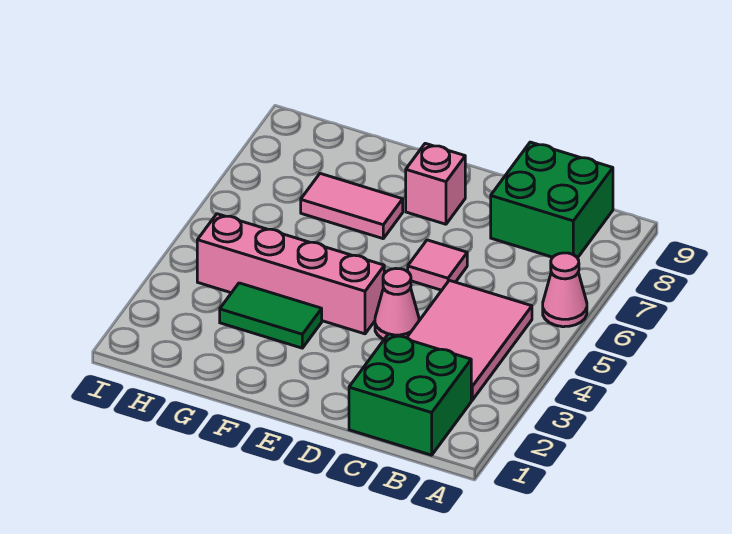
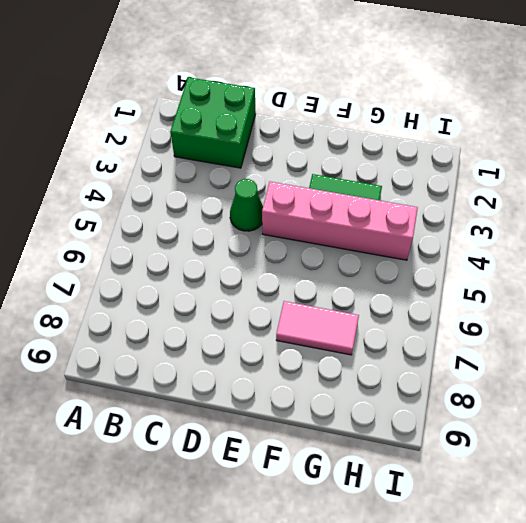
green cone D4 level 1 -> pink cone D4 level 1
none -> pink cone A6 level 1
none -> pink tile B3:C5 level 1

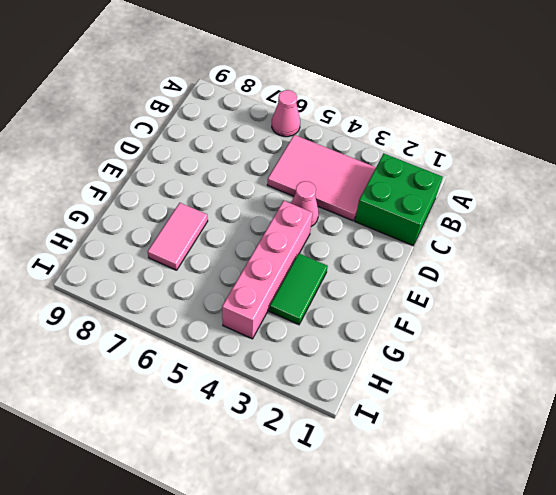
none -> green brick B8:C9 level 1
none -> pink tile D6 level 1

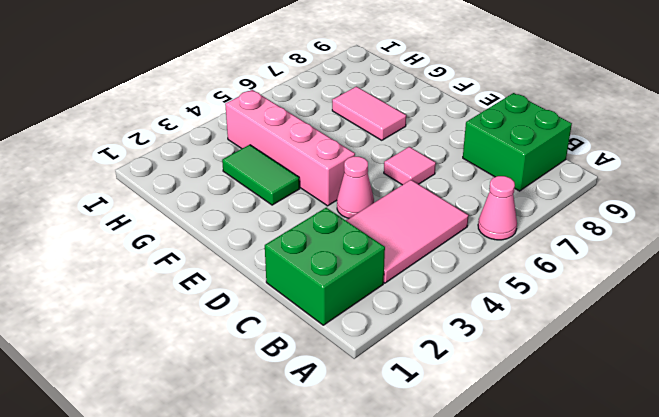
none -> pink brick E8 level 1

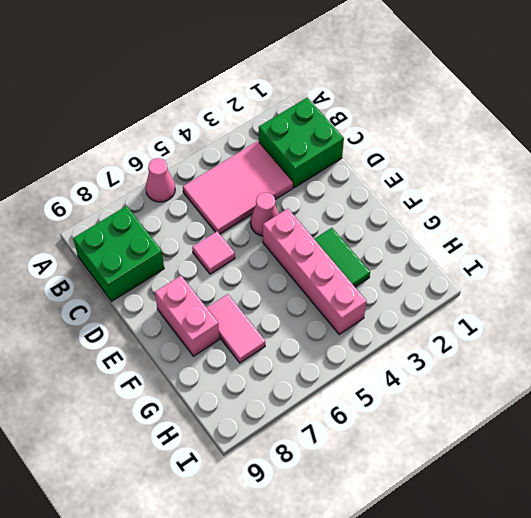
pink brick E8:F8 level 1 -> pink brick E8 level 1

